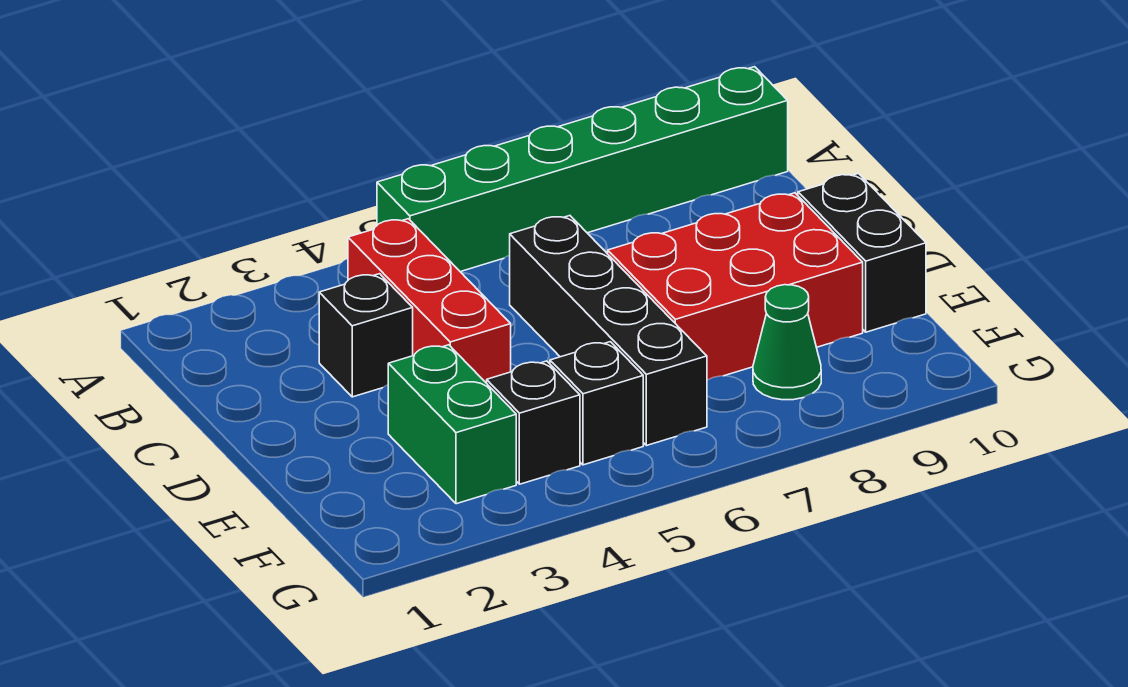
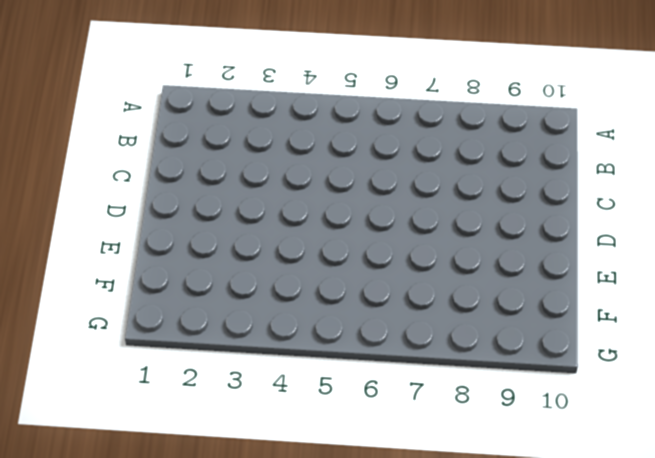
none -> green brick A5:A10 level 1
none -> red brick B4:D4 level 1

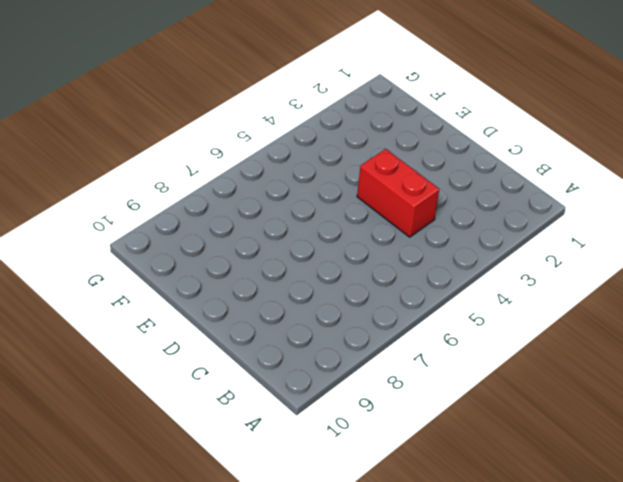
red brick C4:D4 level 1 -> red brick B4:D4 level 1
none -> green brick A5:A10 level 1
none -> black brick C3 level 1

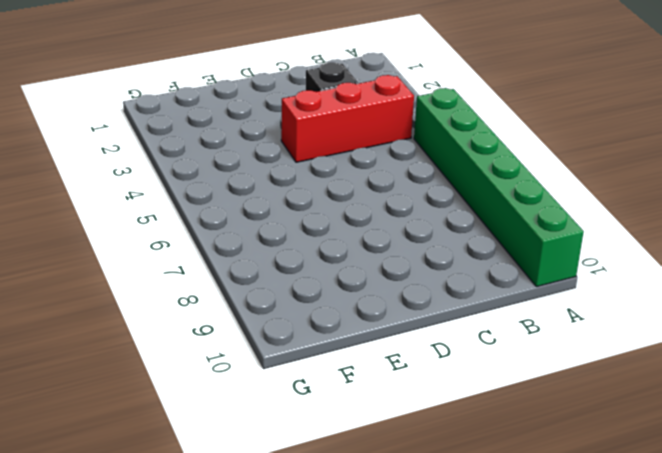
none -> black brick C6:F6 level 1
none -> red brick D7:E9 level 1

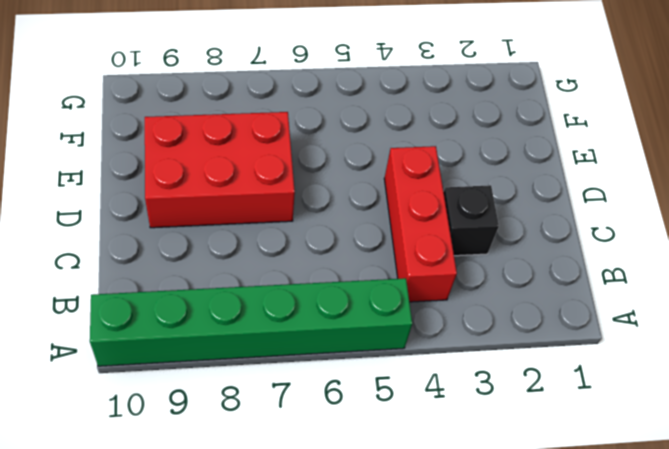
none -> black brick C6:F6 level 1
none -> black brick D10:E10 level 1

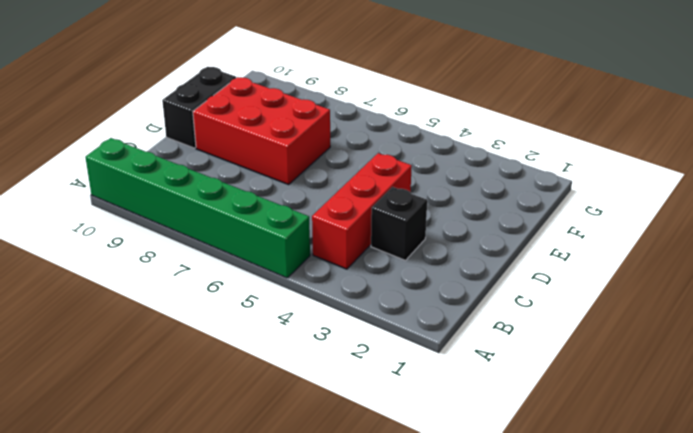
none -> black brick C6:F6 level 1
none -> green brick E3:F3 level 1

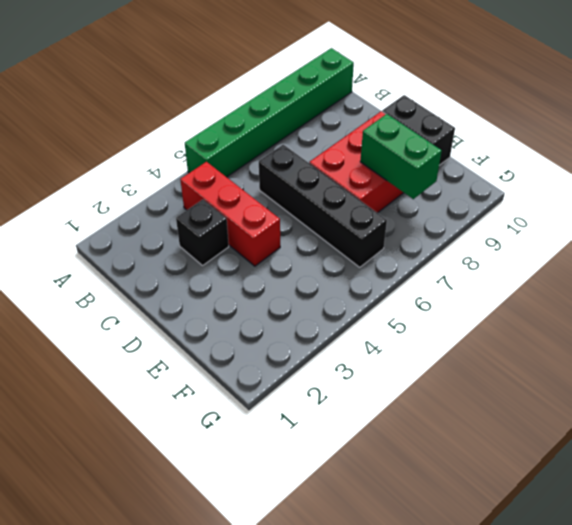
green brick E8:F8 level 2 -> green brick E3:F3 level 1
none -> black brick F4 level 1
none -> black brick F5 level 1

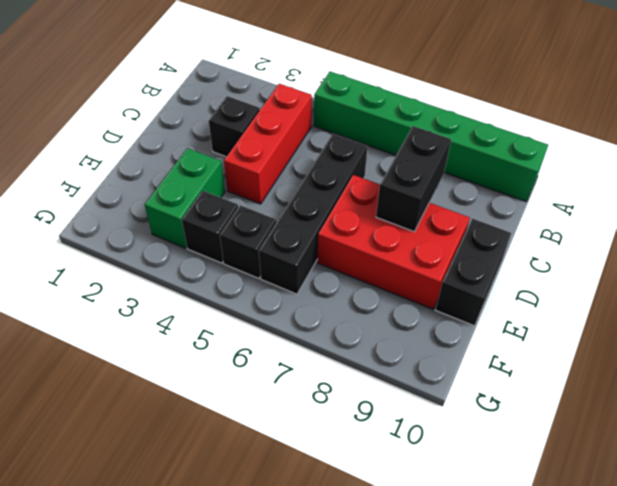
black brick C8:D8 level 2 -> none
none -> green cone F8 level 1

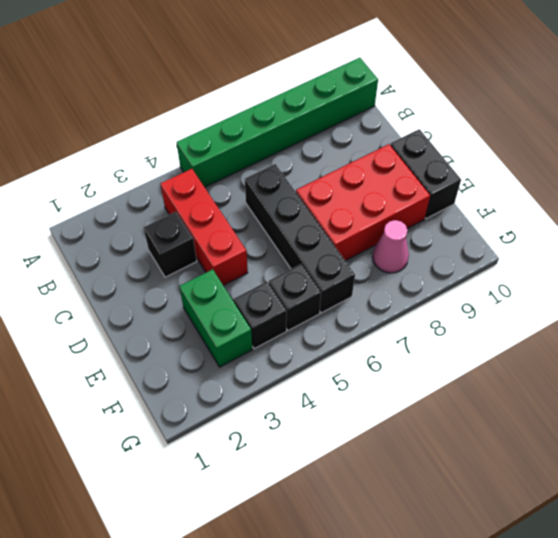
pink cone F8 level 1 -> green cone F8 level 1

